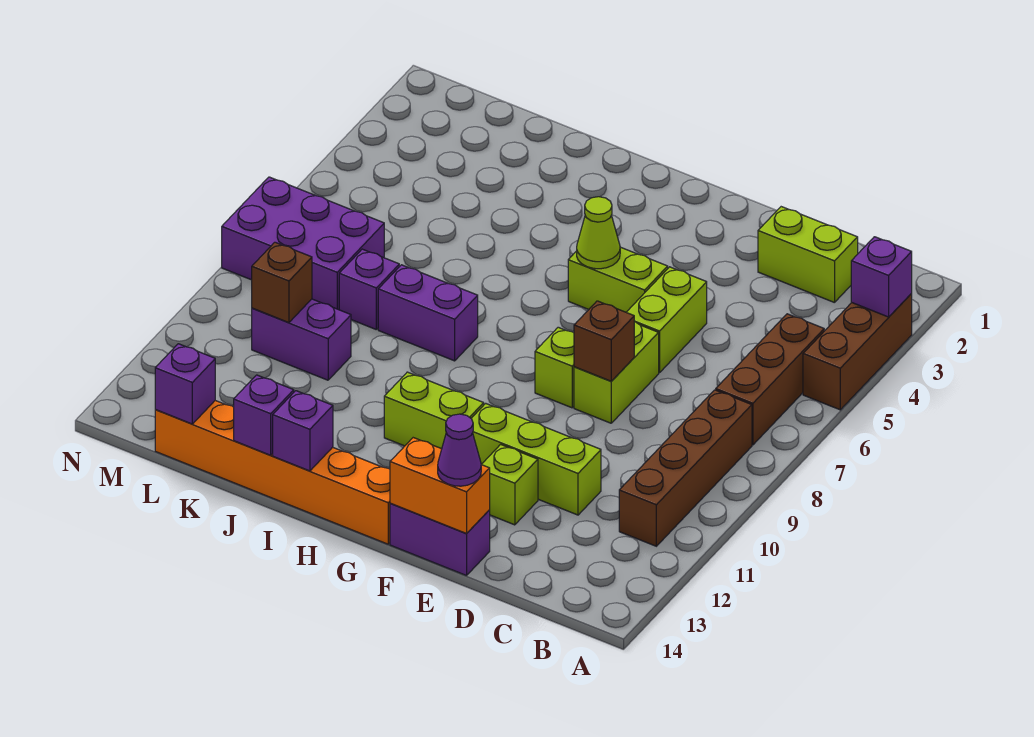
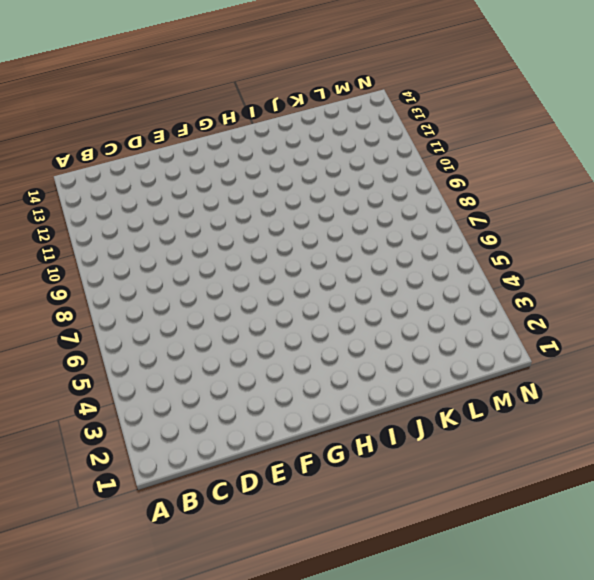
none -> brown brick A3:A5 level 1
none -> brown brick B5:B7 level 1
none -> brown brick B8:B11 level 1

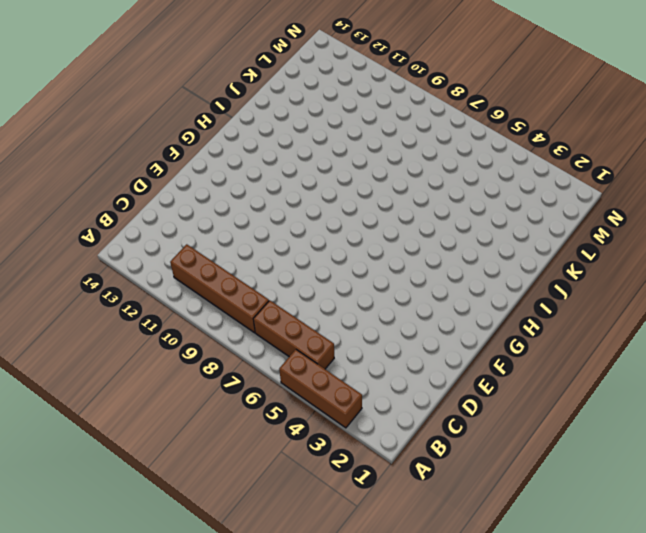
none -> lime brick C2:D2 level 1
none -> lime brick D11:F11 level 1
none -> lime brick E5:E6 level 1

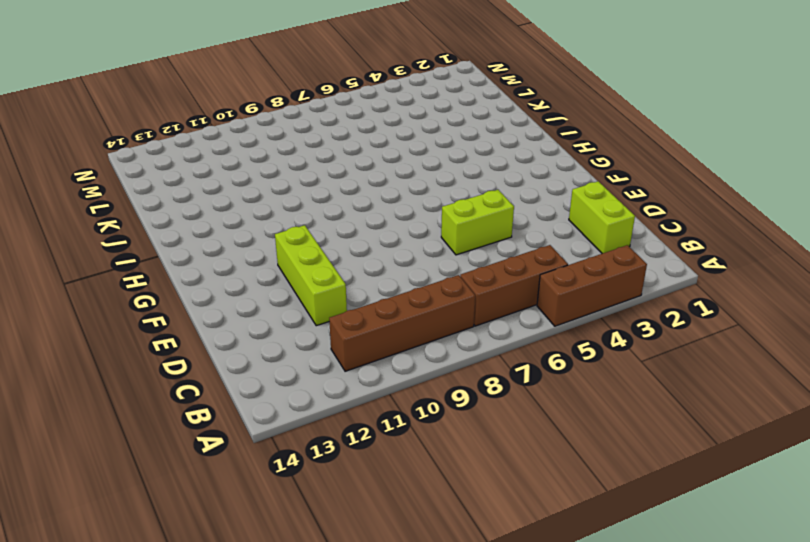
none -> lime brick E7:E8 level 1
none -> lime brick E12 level 1
none -> purple brick E14:F14 level 1

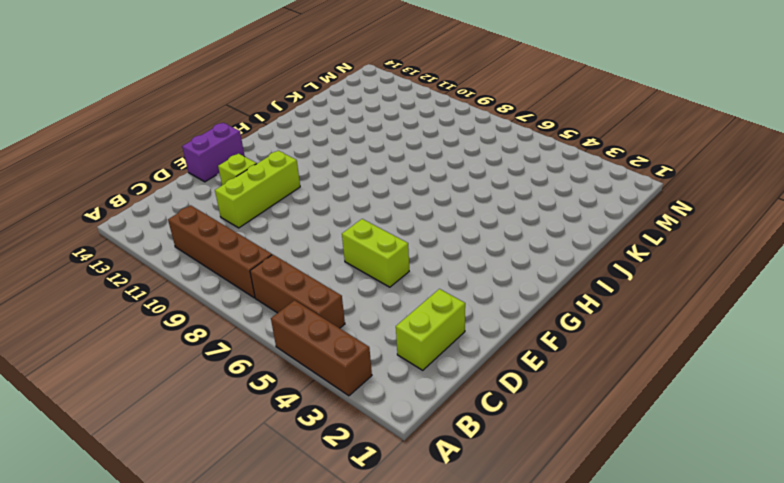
none -> lime brick E7:E8 level 1
none -> lime brick F5:G5 level 1
none -> lime brick F8 level 1

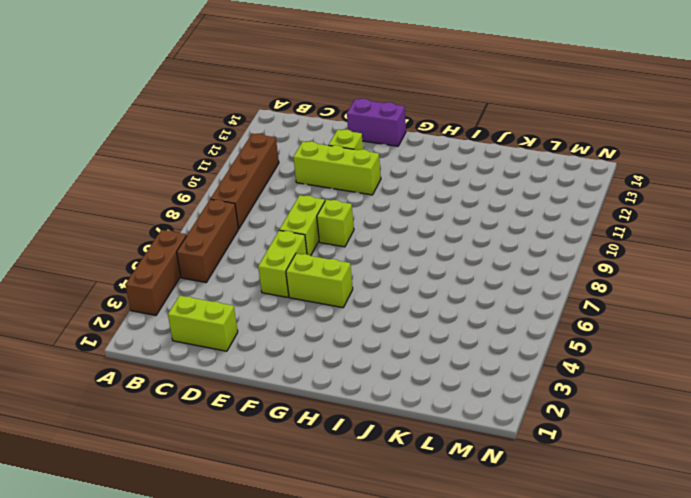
none -> lime brick G11:H11 level 1
none -> orange brick G14:L14 level 1
none -> purple brick I8:J8 level 1

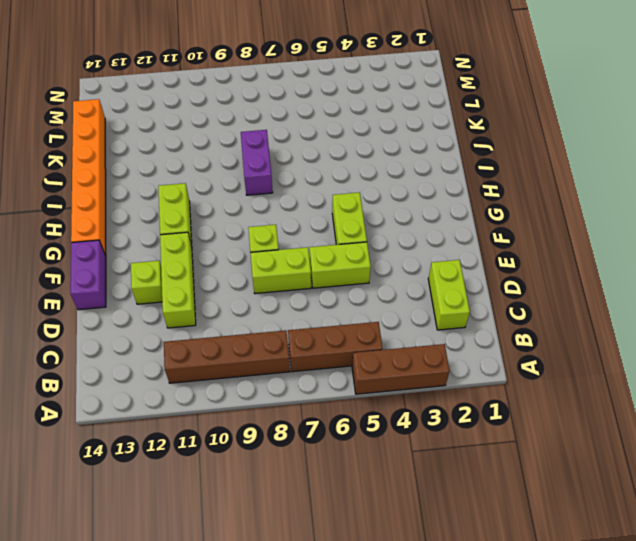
none -> purple brick K8 level 1
none -> purple brick K10:L10 level 1
none -> purple brick L7:N8 level 1

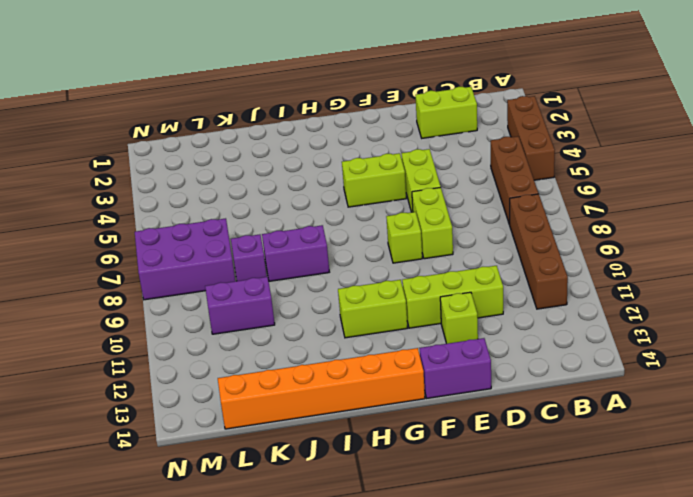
none -> purple brick A3 level 2
none -> brown brick E8 level 2
none -> orange brick E14:F14 level 2

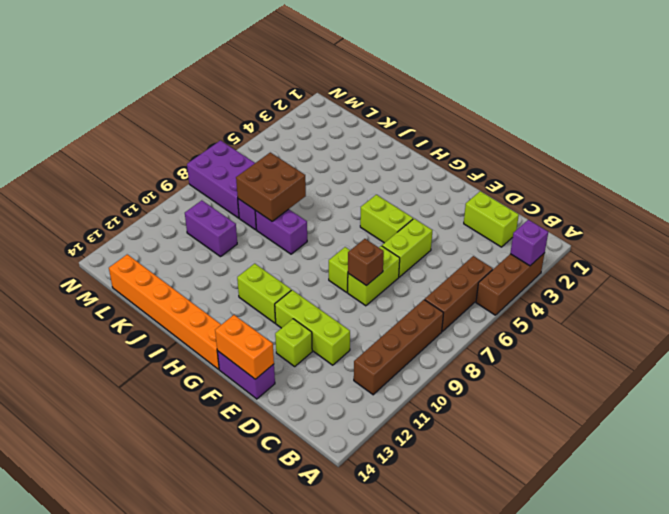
brown brick J7:K8 level 2 -> none
none -> lime cone G5 level 2
none -> purple brick I14 level 2
none -> purple brick J14 level 2

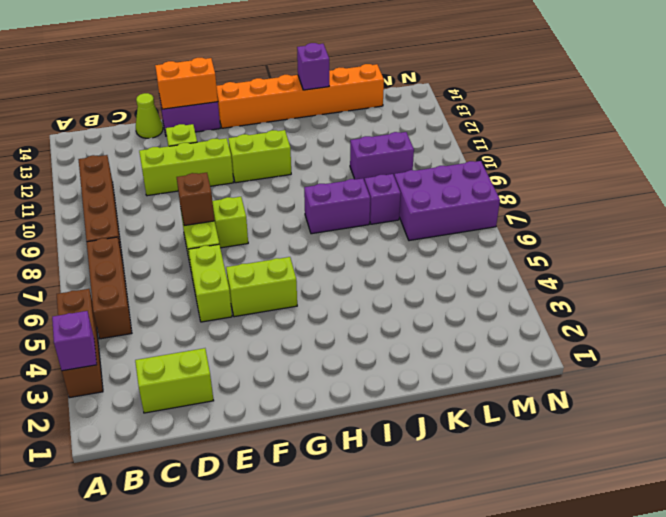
lime cone D14 level 1 -> lime cone G5 level 2
none -> purple brick I14 level 2
none -> brown brick L10 level 2
none -> purple brick L14 level 2

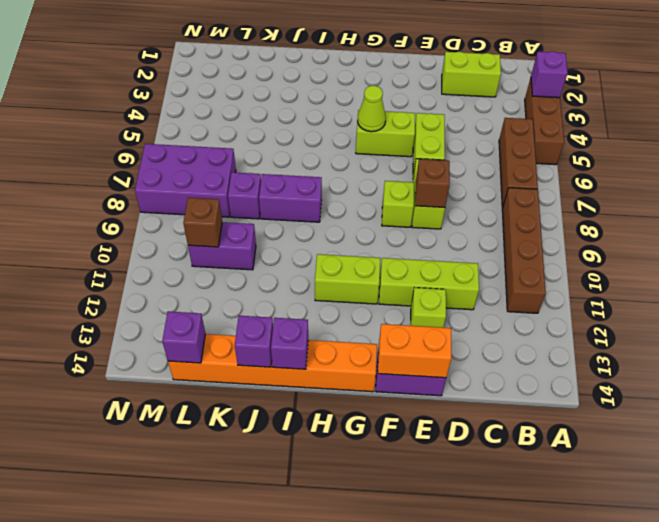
none -> purple cone E14 level 3

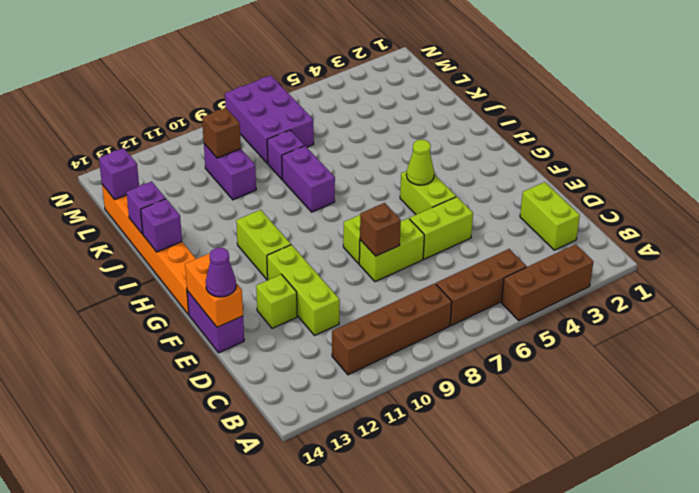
none -> purple brick A3 level 2

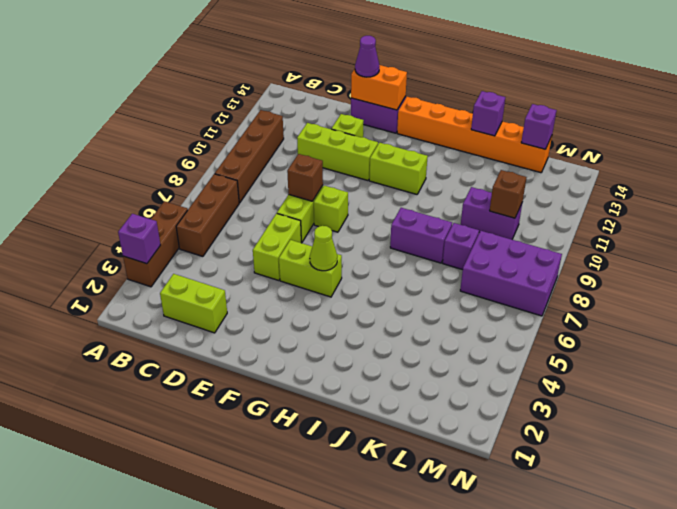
none -> purple brick I14 level 2

